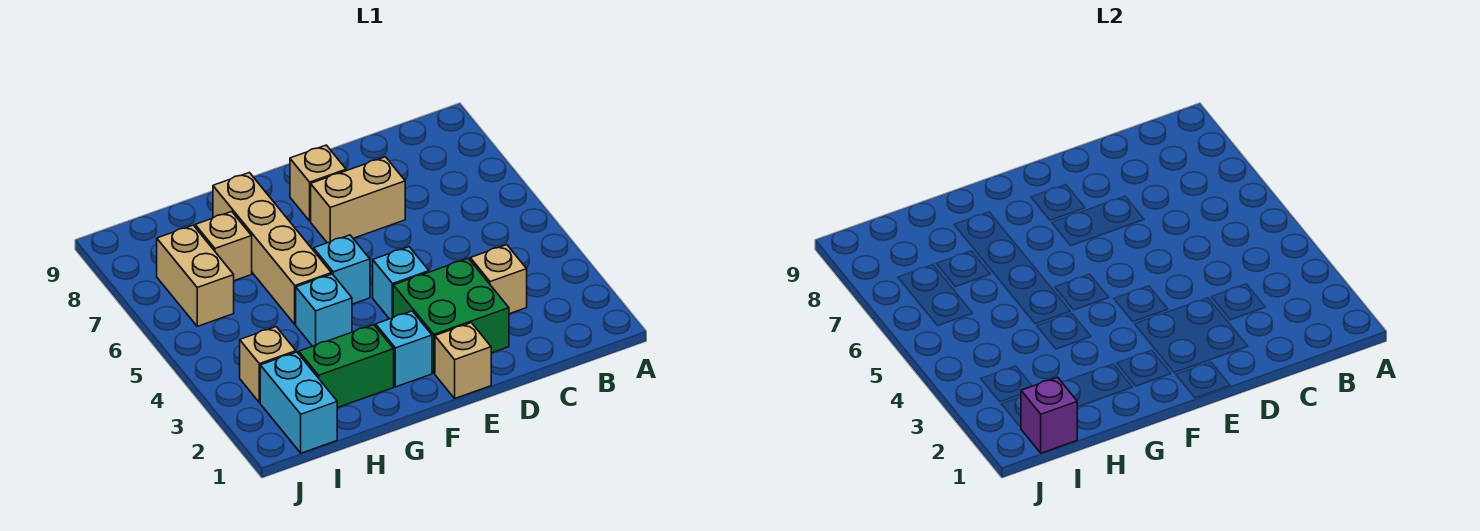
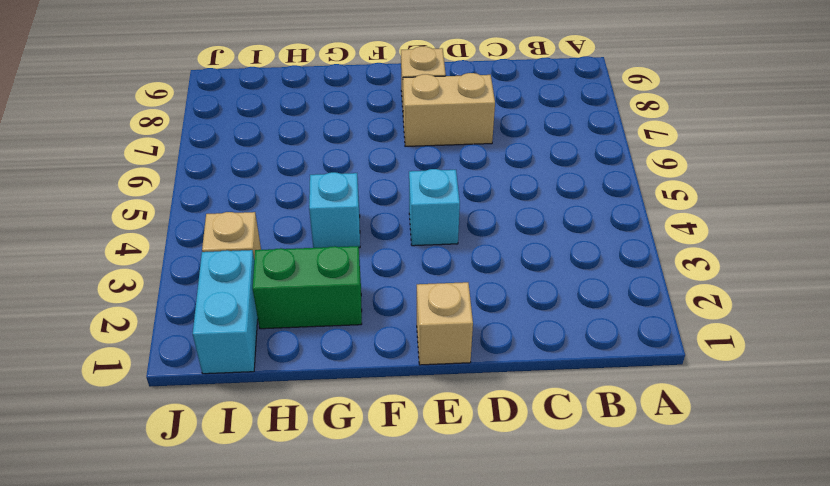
none -> tan brick C3 level 1
none -> green brick D2:E3 level 1
none -> cyan brick F2 level 1

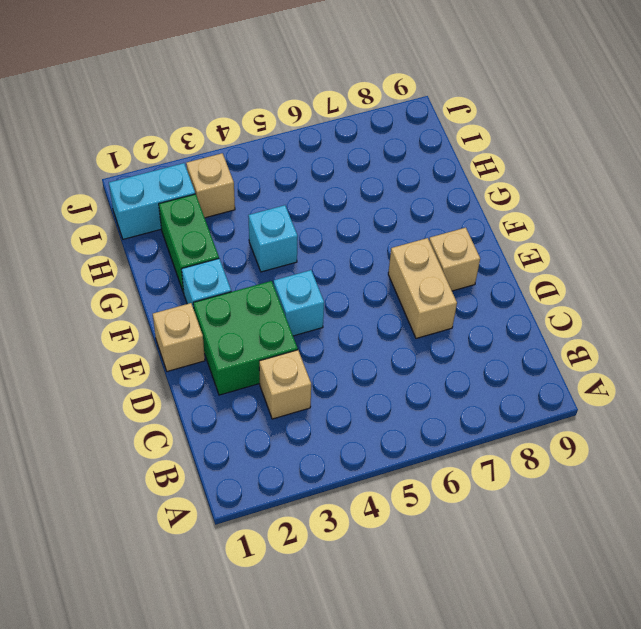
none -> cyan brick F5 level 1
none -> tan brick G5:G8 level 1
none -> tan brick H7 level 1

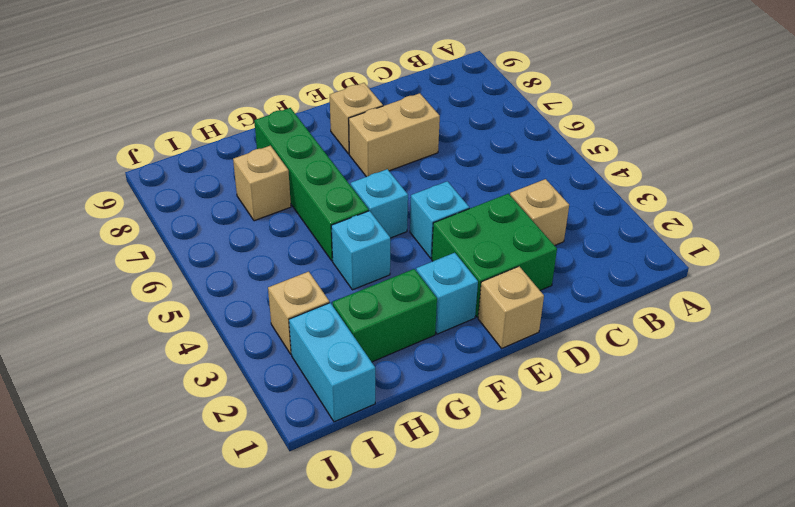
green brick G5:G8 level 1 -> tan brick G5:G8 level 1
none -> tan brick I6:I7 level 1
none -> purple brick I1 level 2

